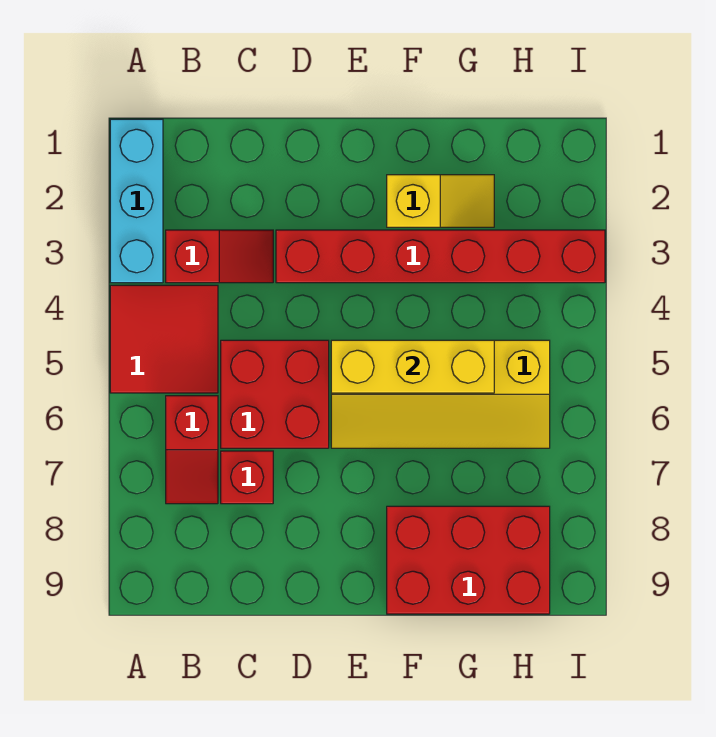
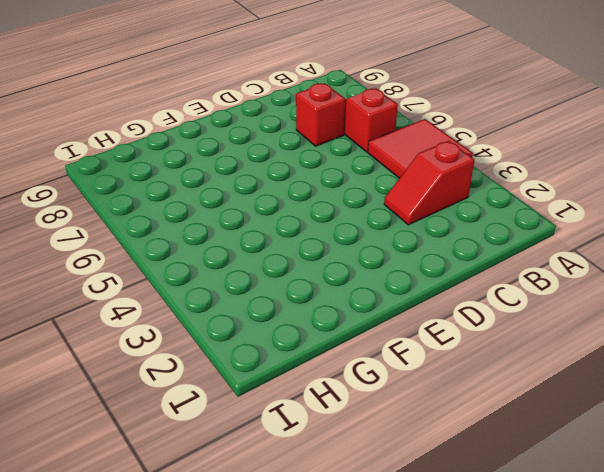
none -> cyan brick A1:A3 level 1
none -> red brick C5:D6 level 1

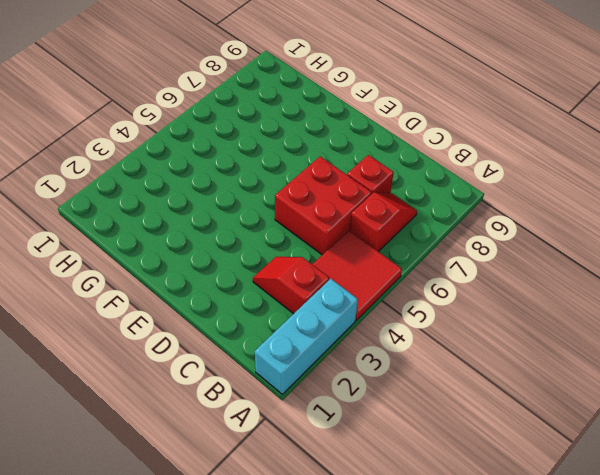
none -> red brick D3:I3 level 1
none -> yellow slope E5:H6 level 1 top 5

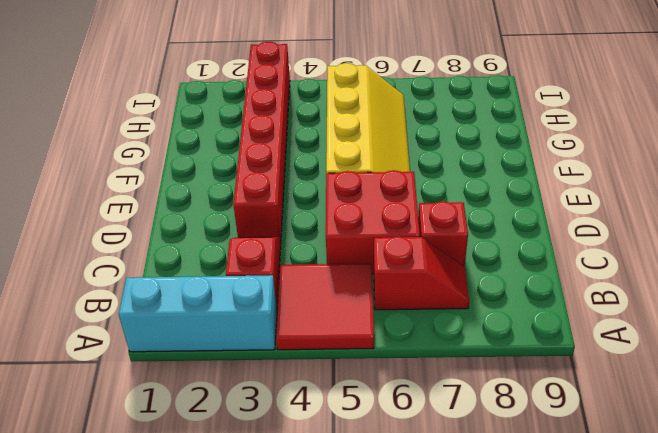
none -> yellow slope F2:G2 level 1 top F
none -> red brick F8:H9 level 1

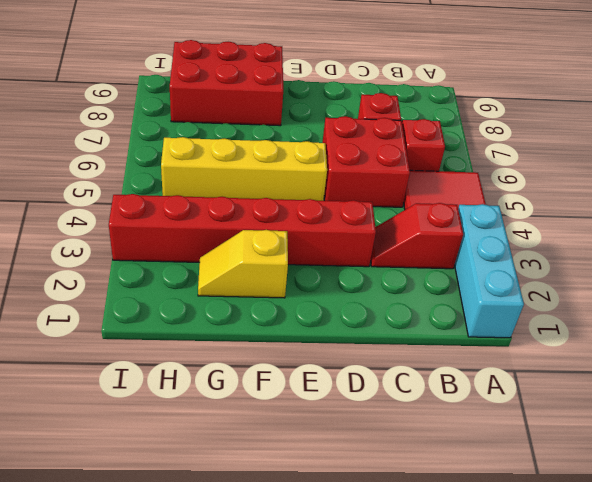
none -> yellow brick E5:G5 level 2

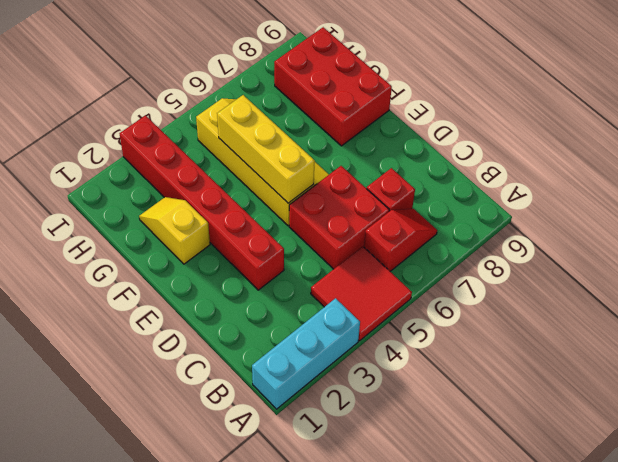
none -> red slope B3:C3 level 1 top B

